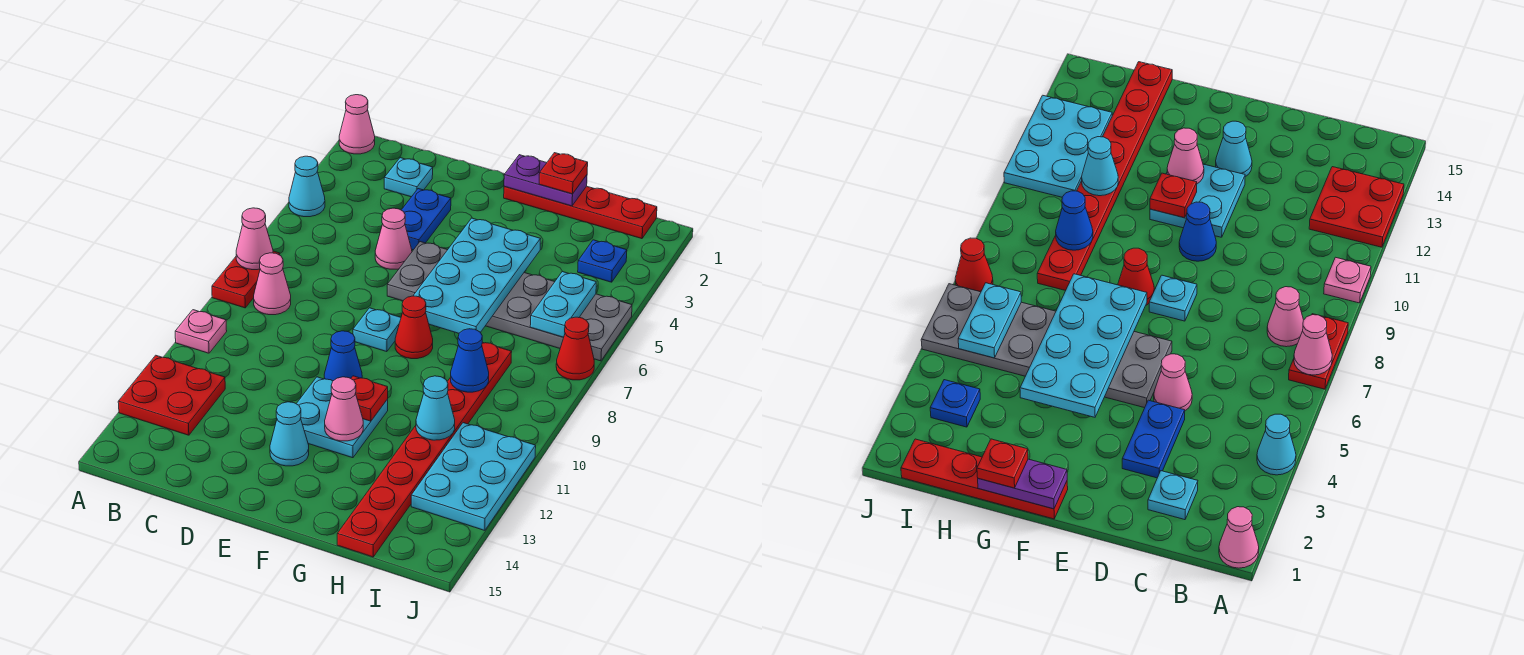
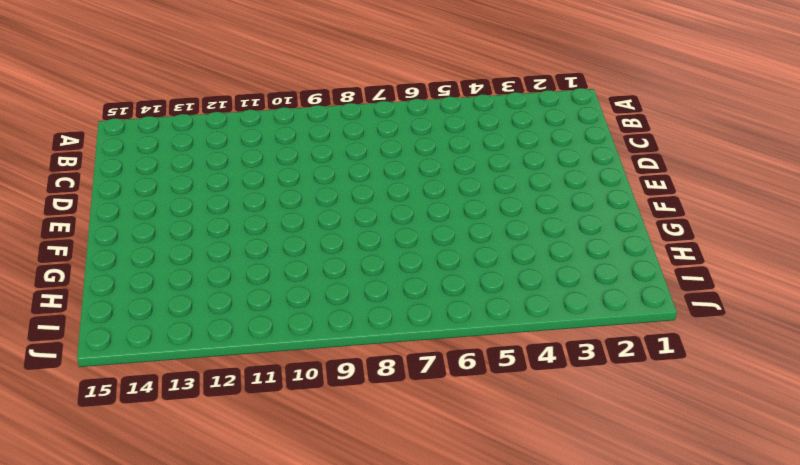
none -> pink cone A1 level 1
none -> cyan cone A4 level 1
none -> red plate A7:A8 level 1

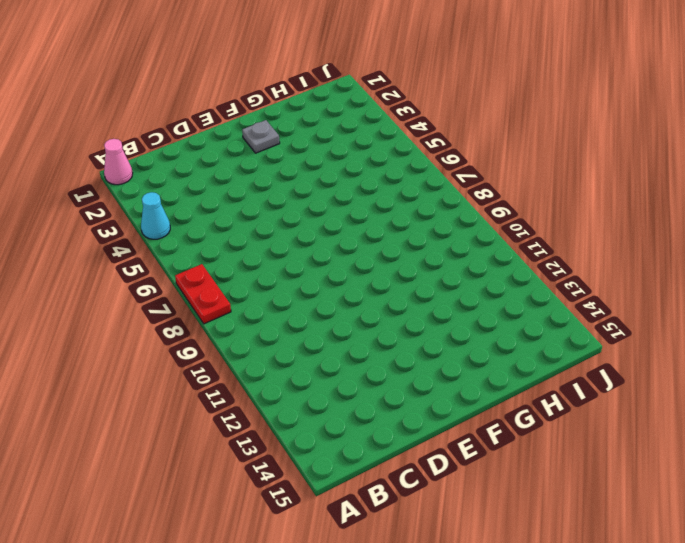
grey plate F2 level 1 -> none
none -> pink plate A10 level 1
none -> red plate A12:B13 level 1
none -> pink cone B8 level 1

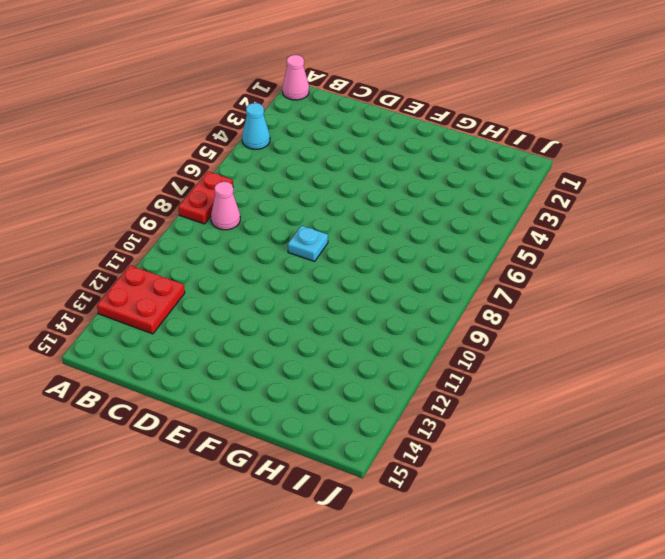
none -> pink plate A10 level 1
none -> cyan plate C2 level 1
none -> blue plate D3:D4 level 1

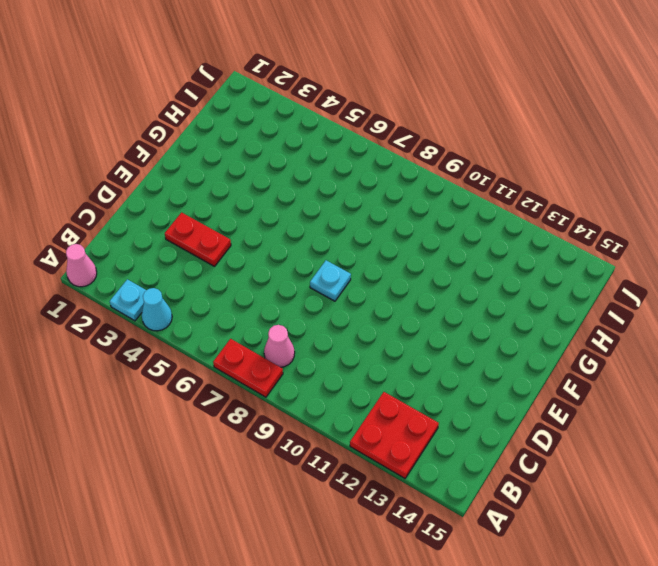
cyan plate A3 level 1 -> cyan plate C2 level 1
red plate D3:D4 level 1 -> blue plate D3:D4 level 1
none -> pink plate A10 level 1
none -> pink cone D5 level 1
none -> grey plate E5:J6 level 1

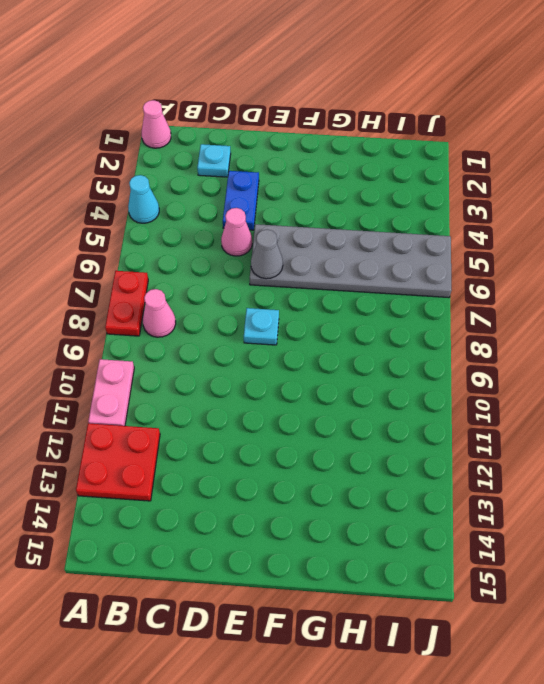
pink plate A10:A11 level 1 -> pink plate A10 level 1
grey cone E6 level 2 -> none
none -> blue cone E10 level 1
none -> cyan plate E11:F12 level 1
none -> cyan cone E13 level 1

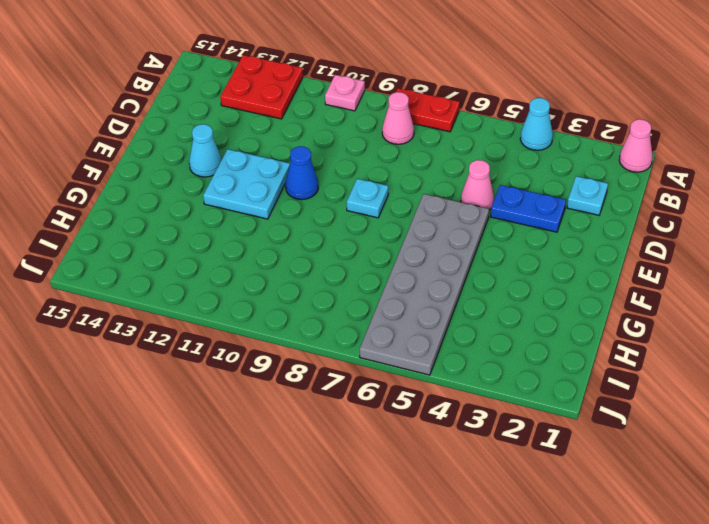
none -> red plate F1:I1 level 1
none -> red cone F8 level 1
none -> red plate H8:H15 level 1

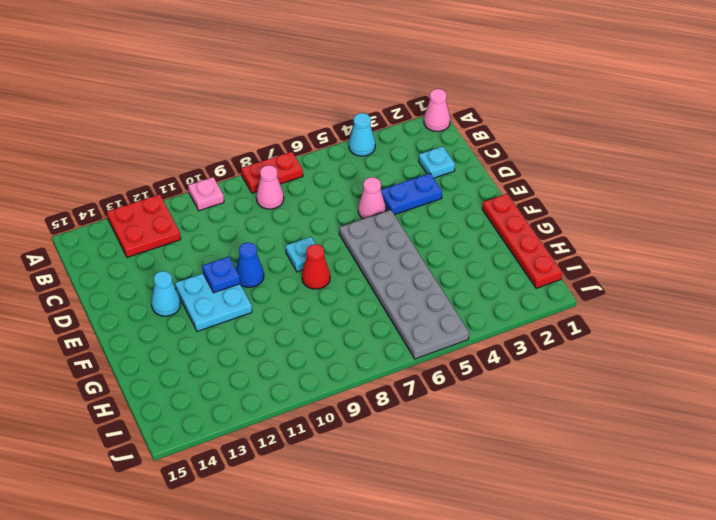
blue plate E11 level 2 -> blue plate I3 level 1
none -> red plate H8:H15 level 1
none -> cyan plate I11:J13 level 1
none -> red cone J7 level 1

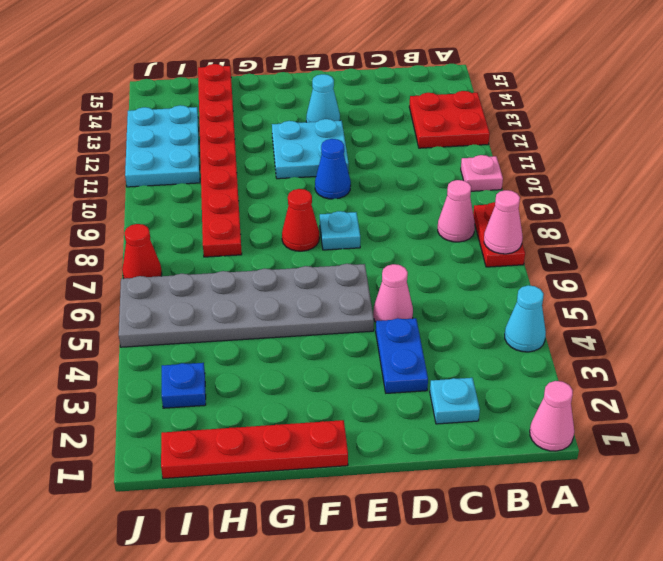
none -> purple plate F1:G1 level 2
none -> cyan plate F4:G7 level 2
none -> red plate F11 level 2

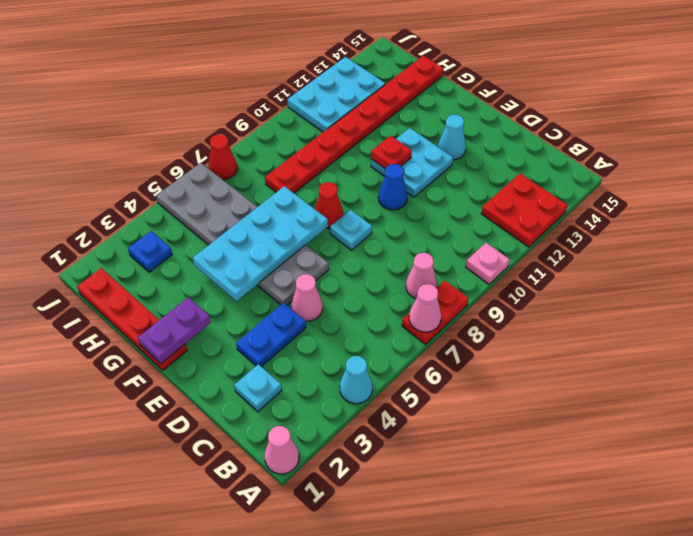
purple plate F1:F2 level 2 -> purple plate F1:G1 level 2
none -> pink cone F12 level 2
none -> blue cone H9 level 2
none -> cyan cone H11 level 2

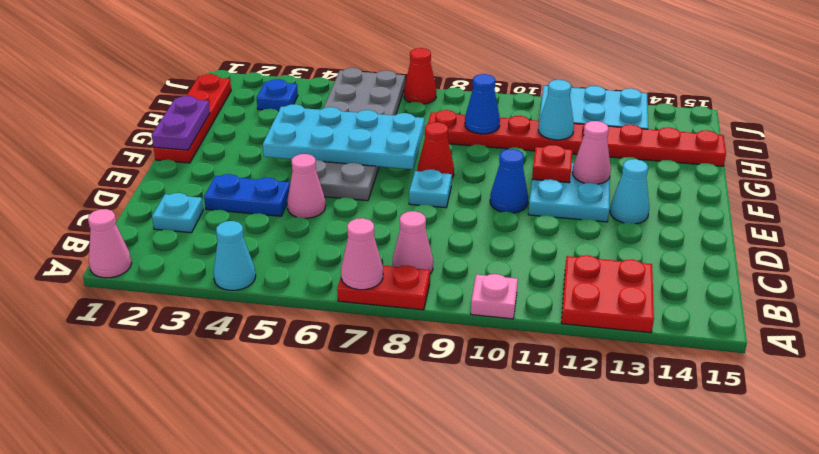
none -> cyan plate I5:I6 level 2
none -> red plate G1 level 3

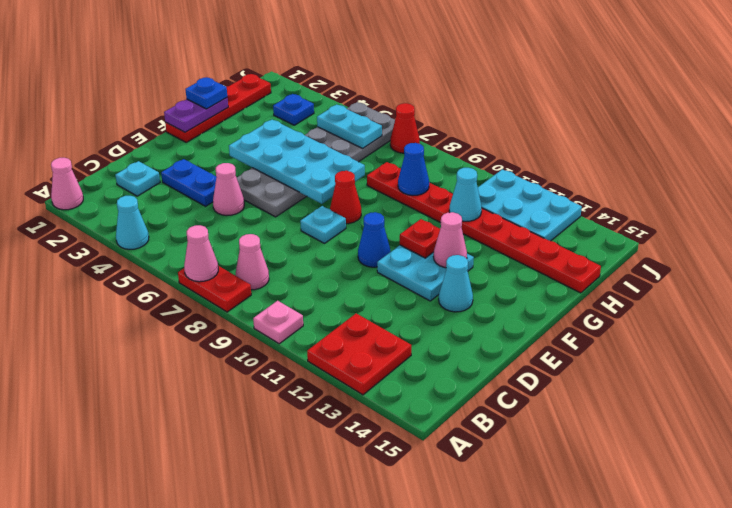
blue plate G1 level 3 -> red plate G1 level 3

